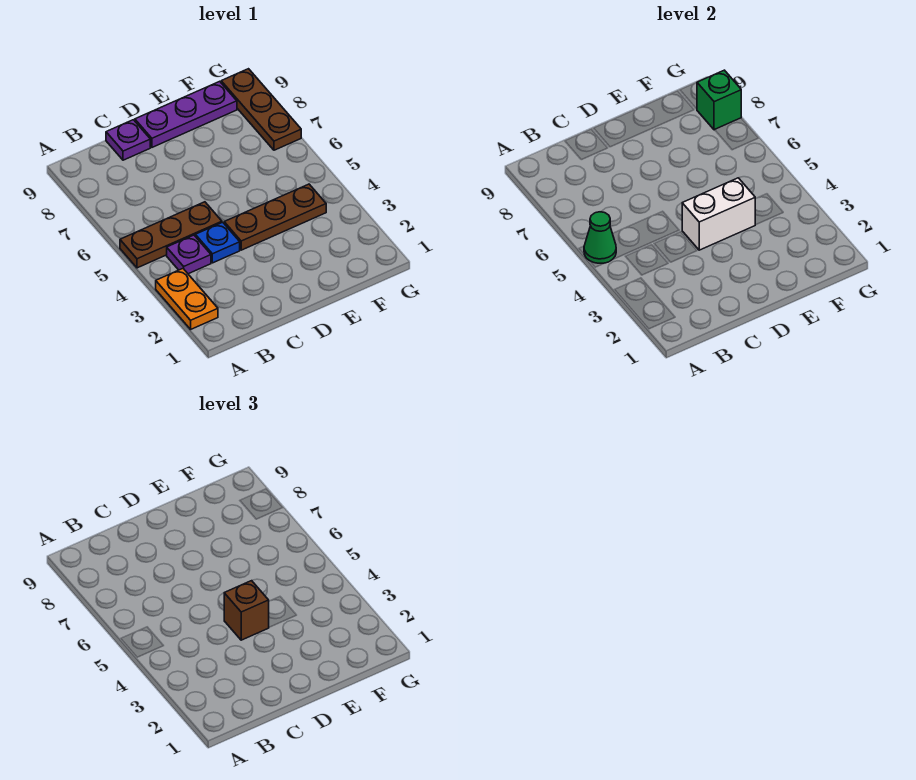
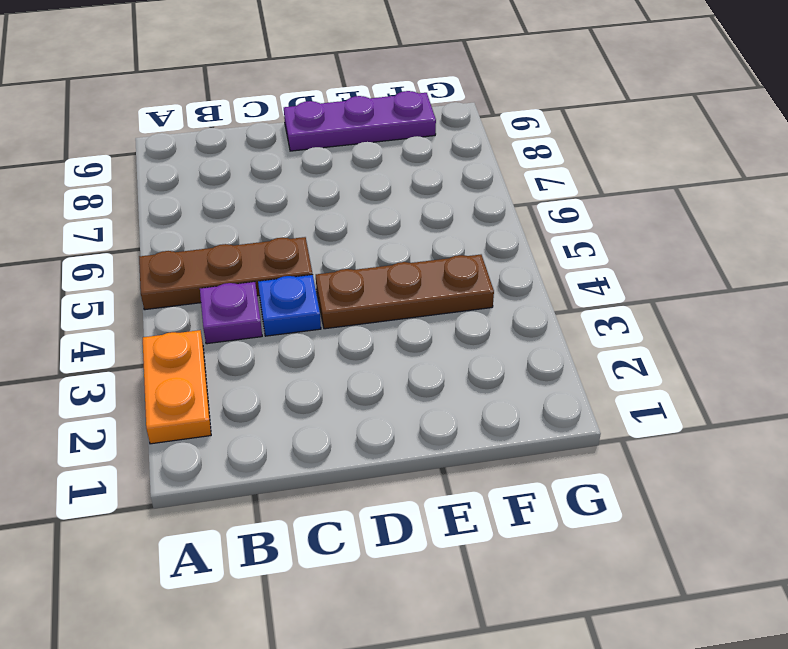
none -> purple plate C9 level 1
none -> brown plate G7:G9 level 1
none -> green cone A5 level 2

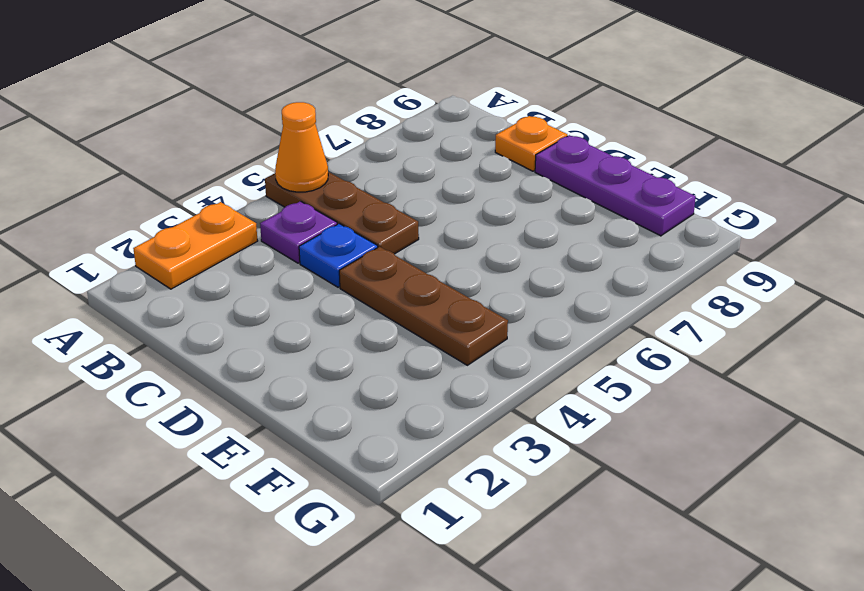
orange cone A5 level 2 -> green cone A5 level 2
orange plate C9 level 1 -> purple plate C9 level 1
none -> brown plate G7:G9 level 1
none -> white brick D4:E4 level 2
none -> green brick G8 level 2

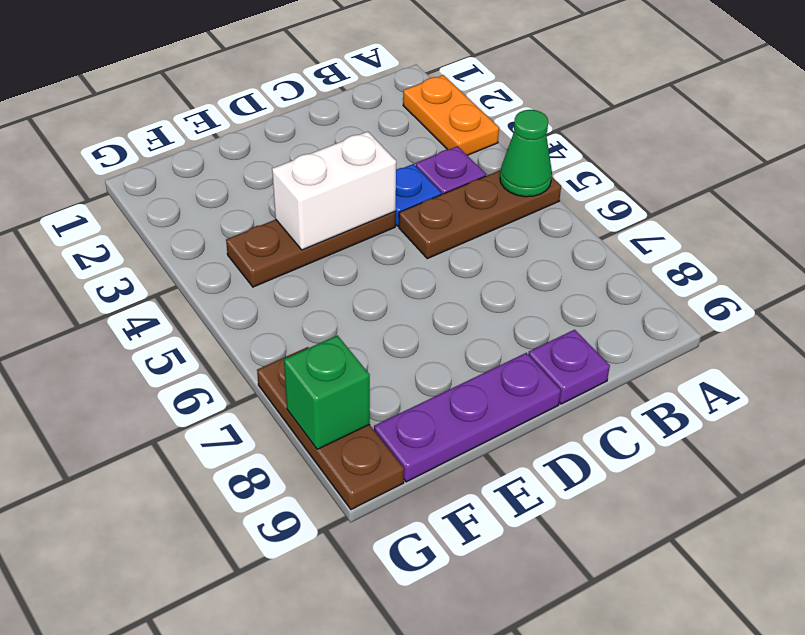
none -> brown brick D4 level 3

